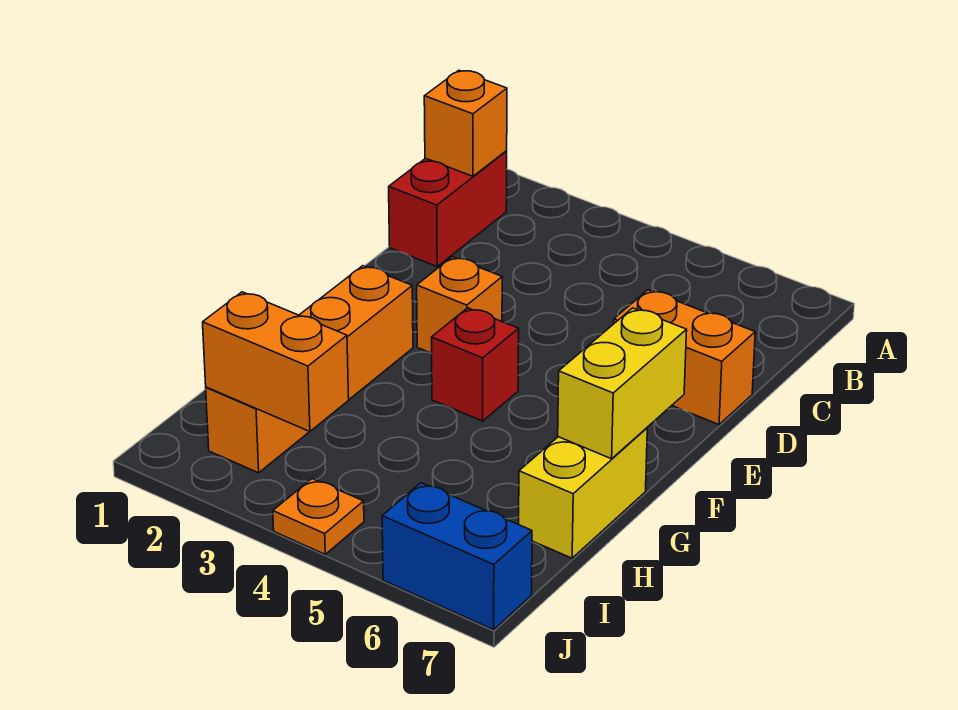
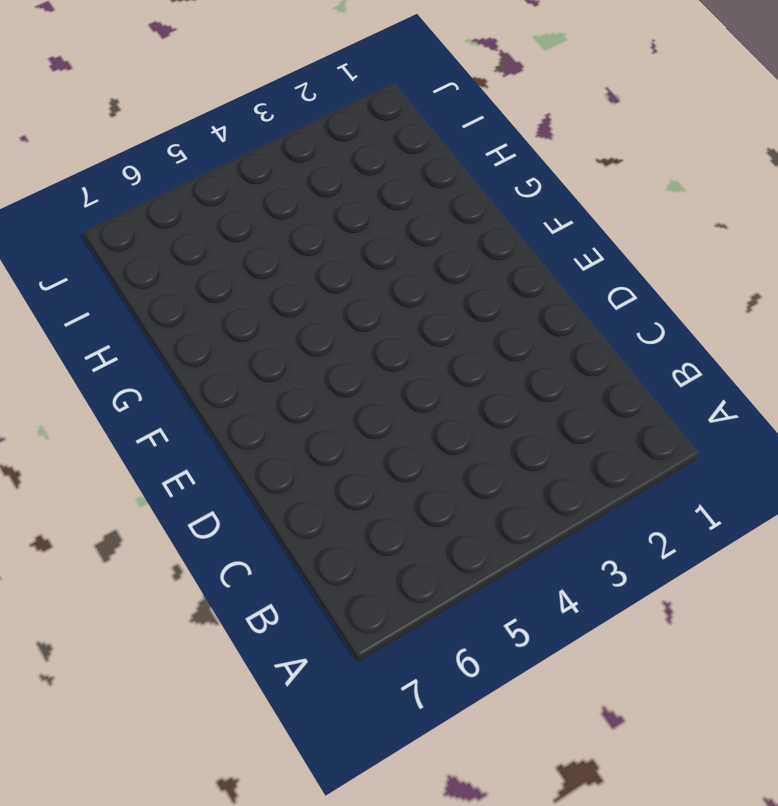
none -> red brick B1:C1 level 1
none -> orange brick D6:D7 level 1

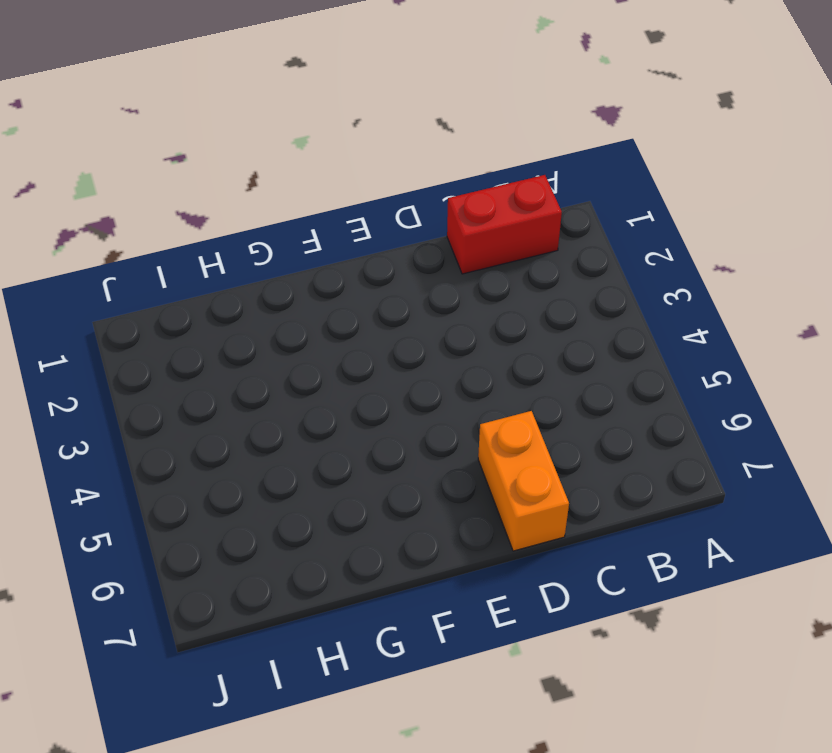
none -> orange brick E3 level 1
none -> orange brick F2:I2 level 1

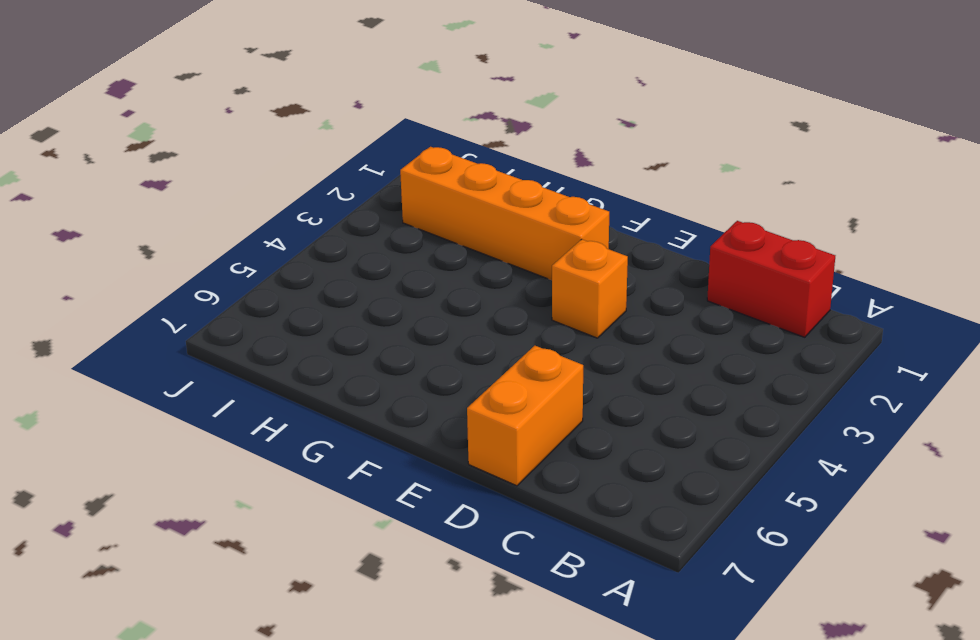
none -> red brick F4 level 1
none -> yellow brick G7:H7 level 1

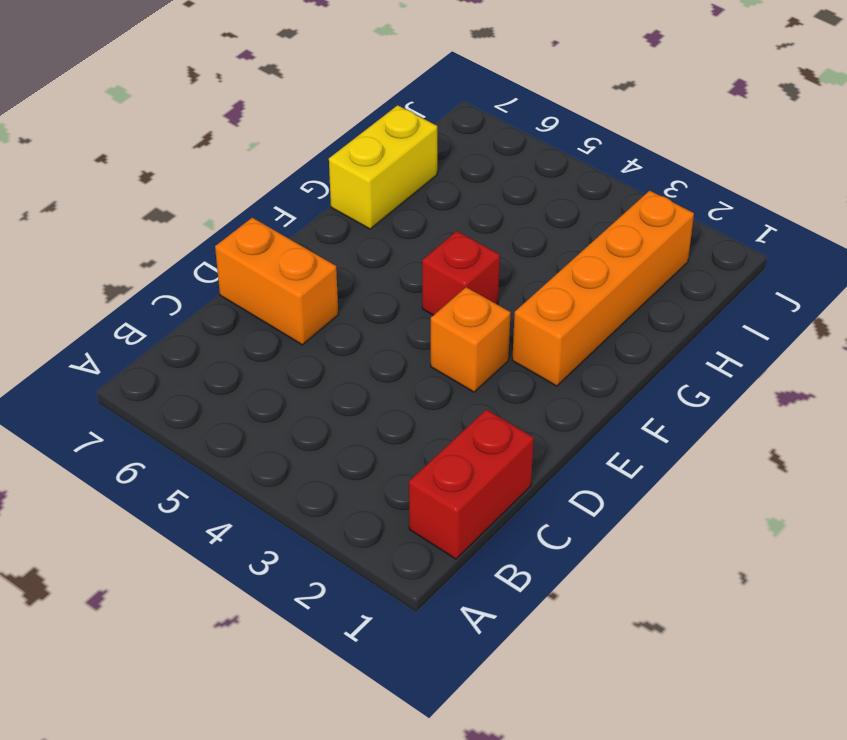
none -> orange plate J4 level 1
none -> blue brick J6:J7 level 1

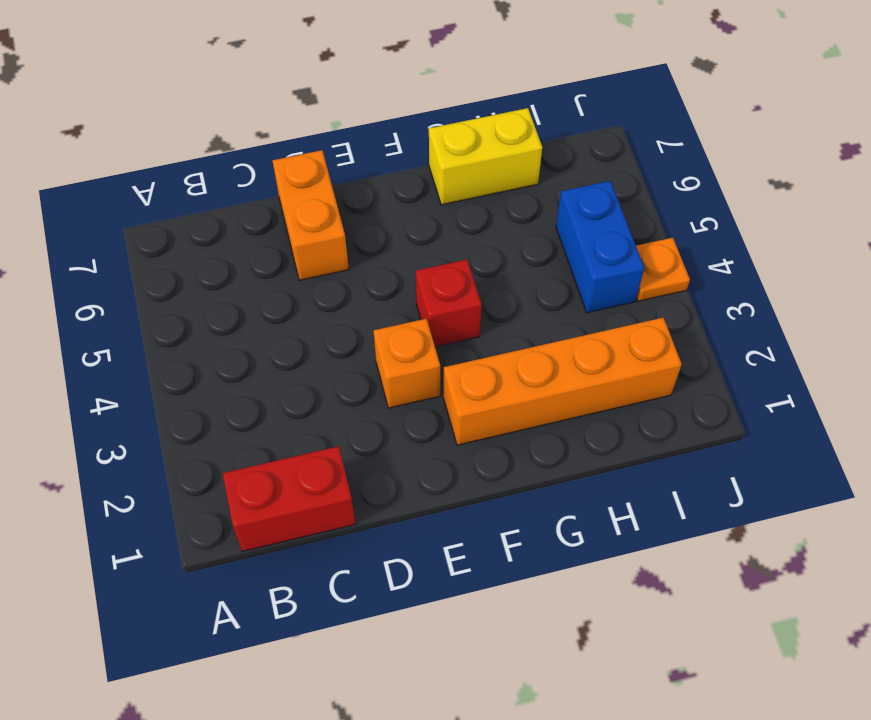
blue brick I4:I5 level 1 -> blue brick J6:J7 level 1
none -> orange brick B1 level 2
none -> yellow brick F7:G7 level 2

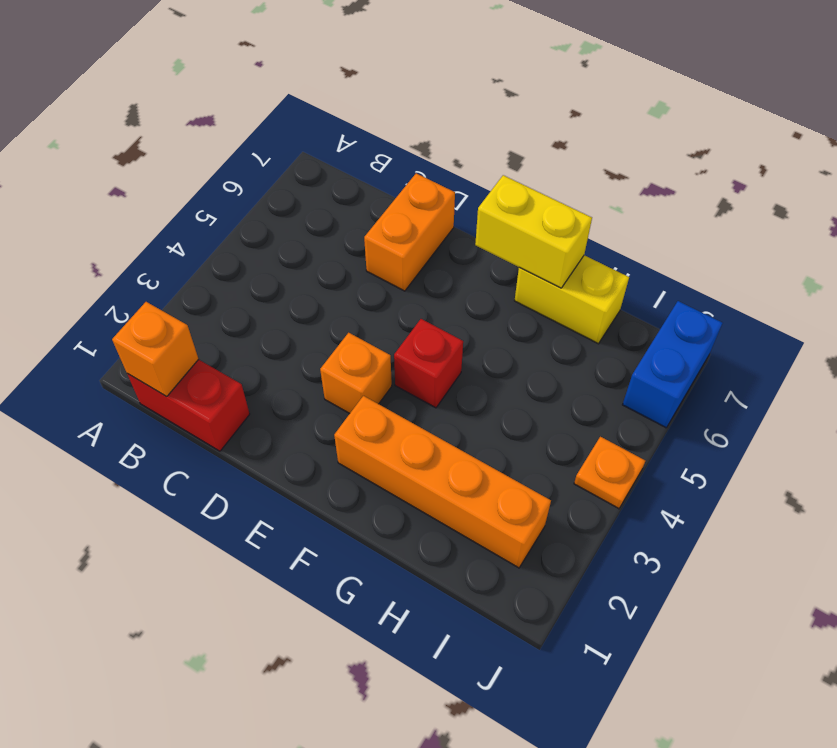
none -> orange brick I2:I3 level 2

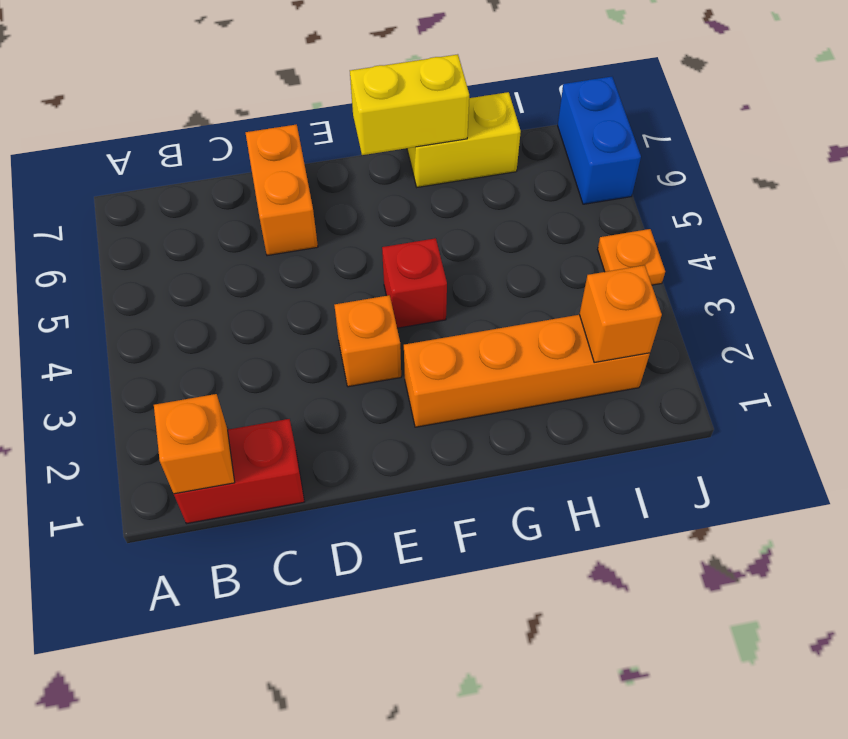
orange brick I2 level 2 -> orange brick I2:I3 level 2

